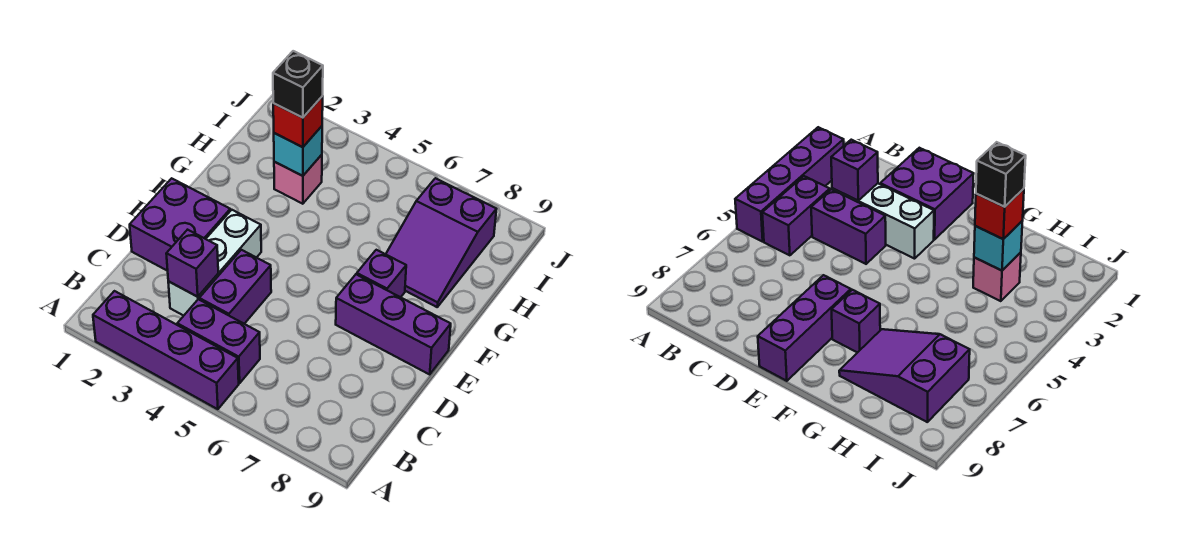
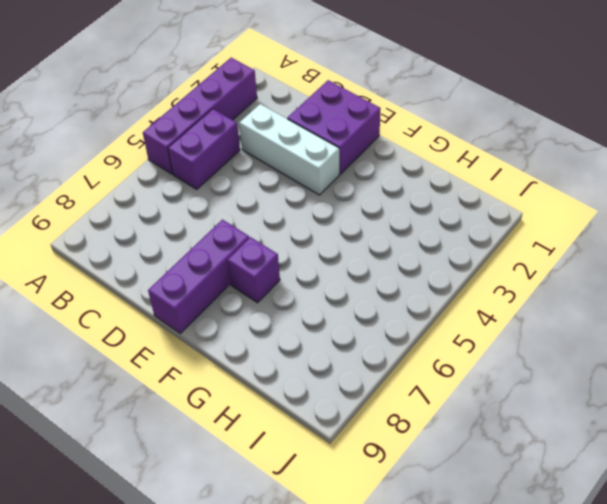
none -> purple brick C4:D4 level 1
none -> purple slope G7:I8 level 1 top I
none -> pink brick H3 level 1

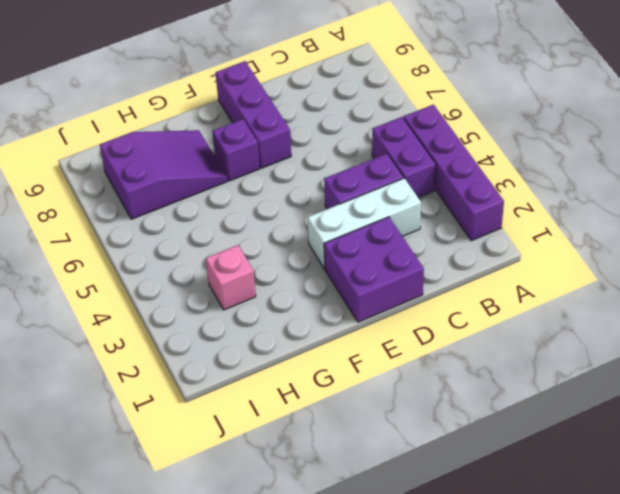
none -> purple brick C3 level 2
none -> cyan brick H3 level 2
none -> red brick H3 level 3

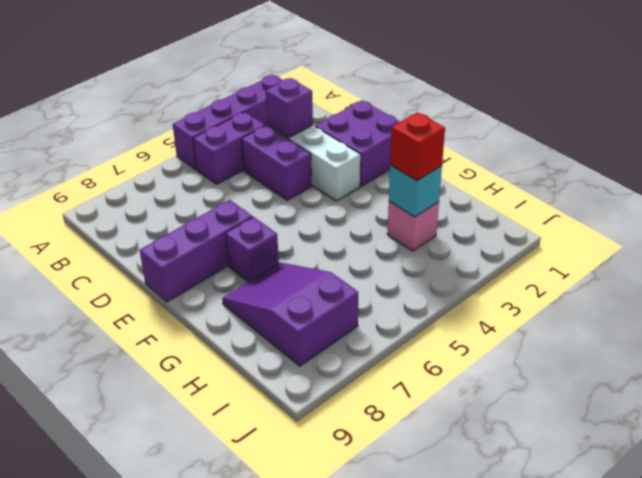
none -> black brick H3 level 4

